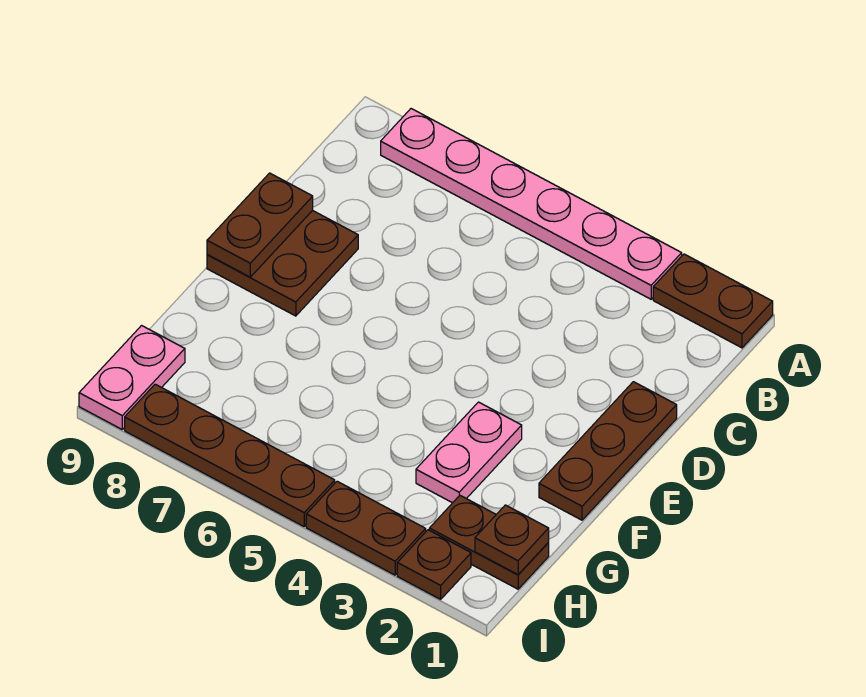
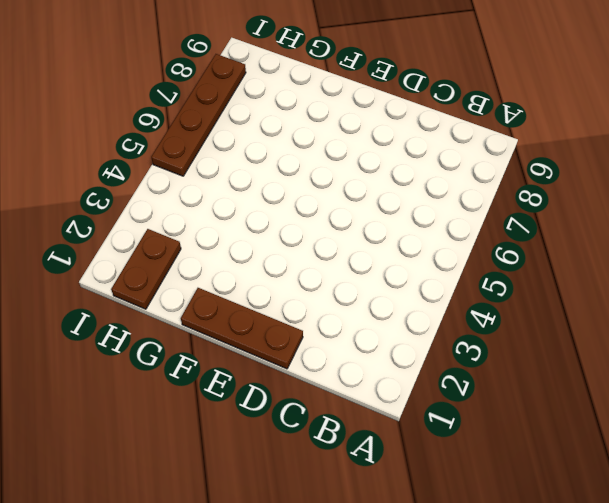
none -> brown plate A1:A2 level 1
none -> pink plate A3:A8 level 1
none -> brown plate D8:E9 level 1

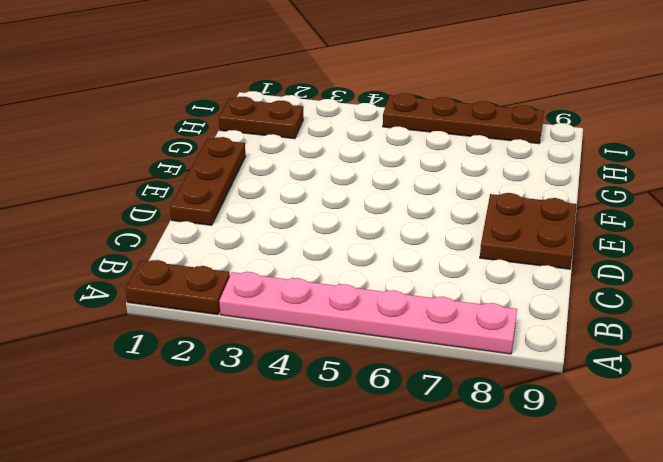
none -> pink plate F3:G3 level 1
none -> pink plate H9:I9 level 1
none -> brown plate I2 level 1

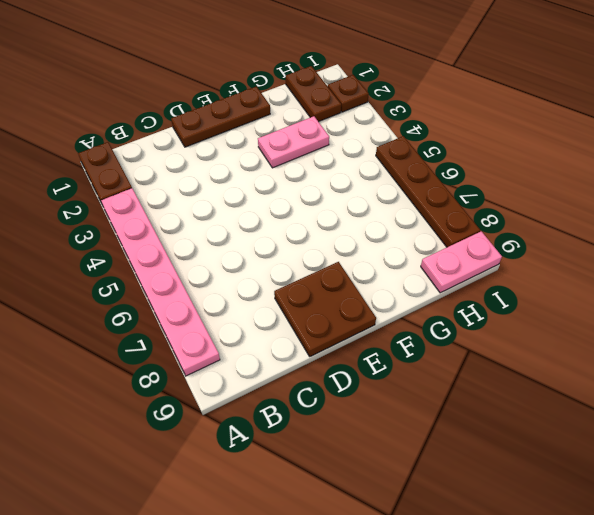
none -> brown plate I3:I4 level 1
none -> brown plate D9:E9 level 2
none -> brown plate H1 level 2

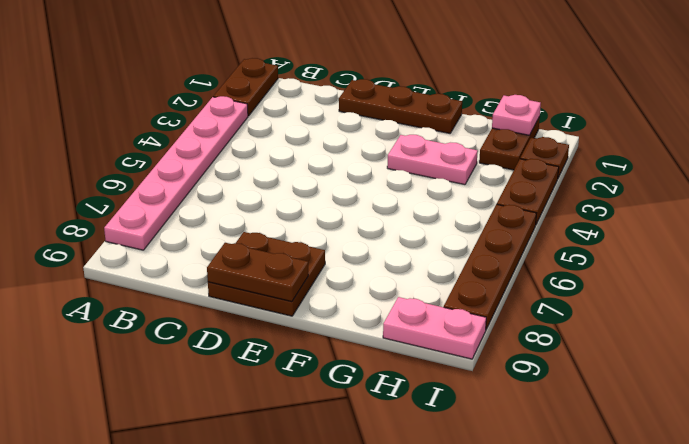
pink plate H1 level 2 -> brown plate H1 level 2

